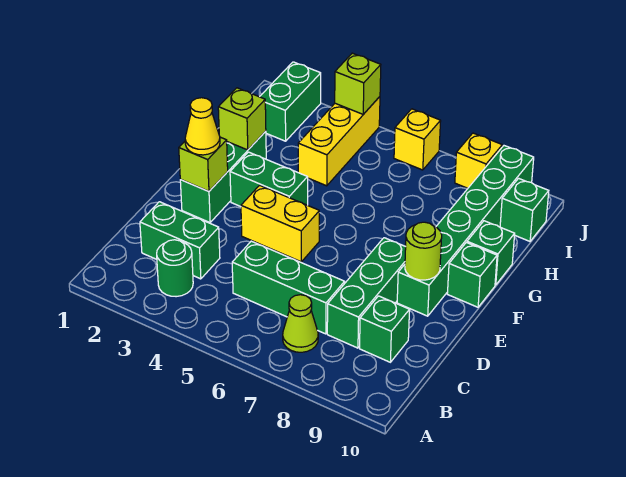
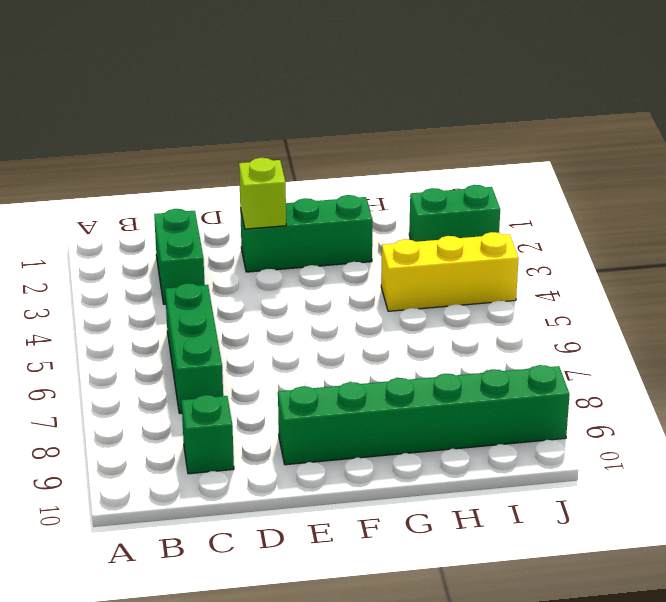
none -> green round brick B3 level 1
none -> lime cone B7 level 1
none -> green brick C8:E8 level 1

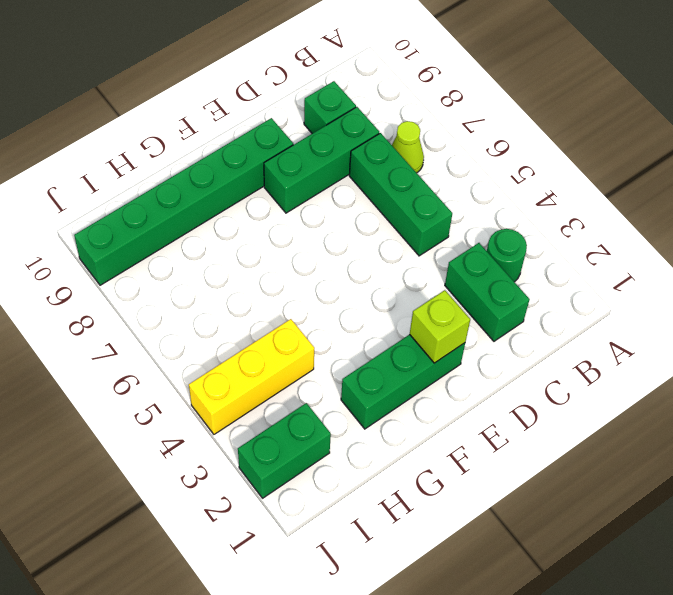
none -> yellow brick E4:E5 level 1
none -> green brick F3:F4 level 1
none -> green brick F10 level 1

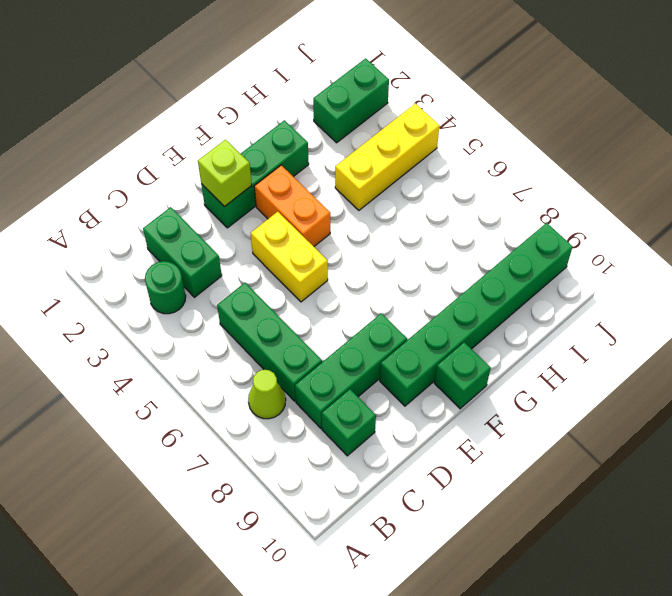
orange brick F3:F4 level 1 -> green brick F3:F4 level 1
none -> green brick G10 level 1
none -> green brick I10 level 1
none -> yellow brick J6 level 1

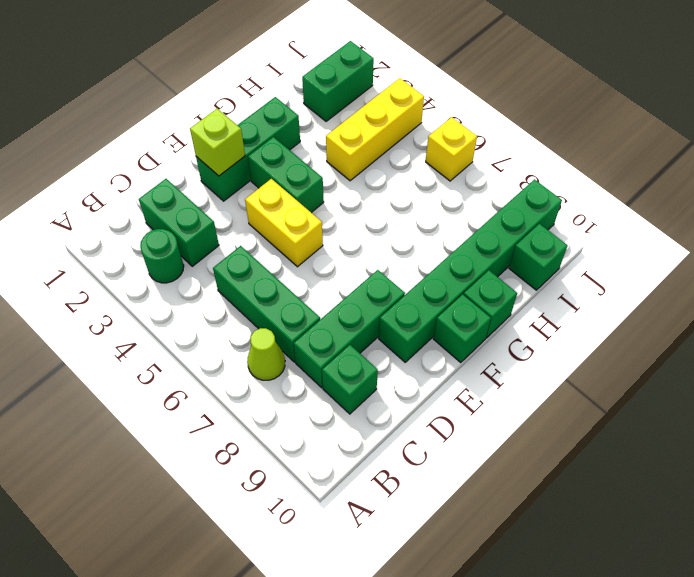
none -> yellow brick J8 level 1
none -> lime round brick E9 level 2
none -> lime brick G2 level 2

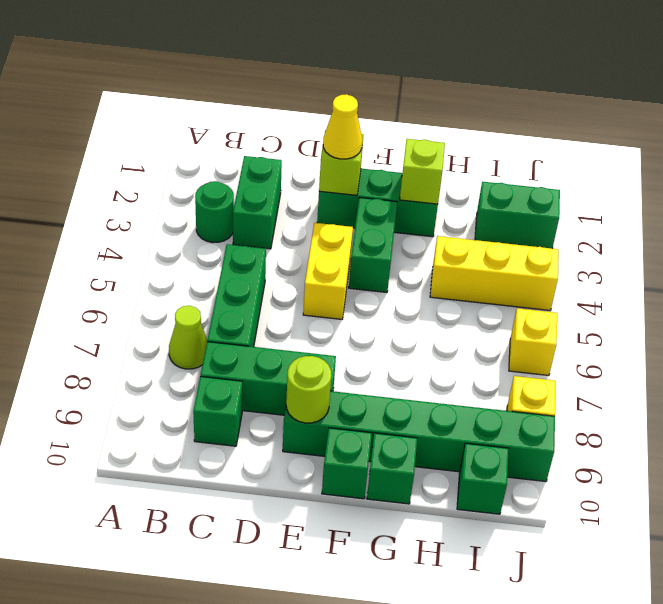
none -> lime brick J4 level 2

